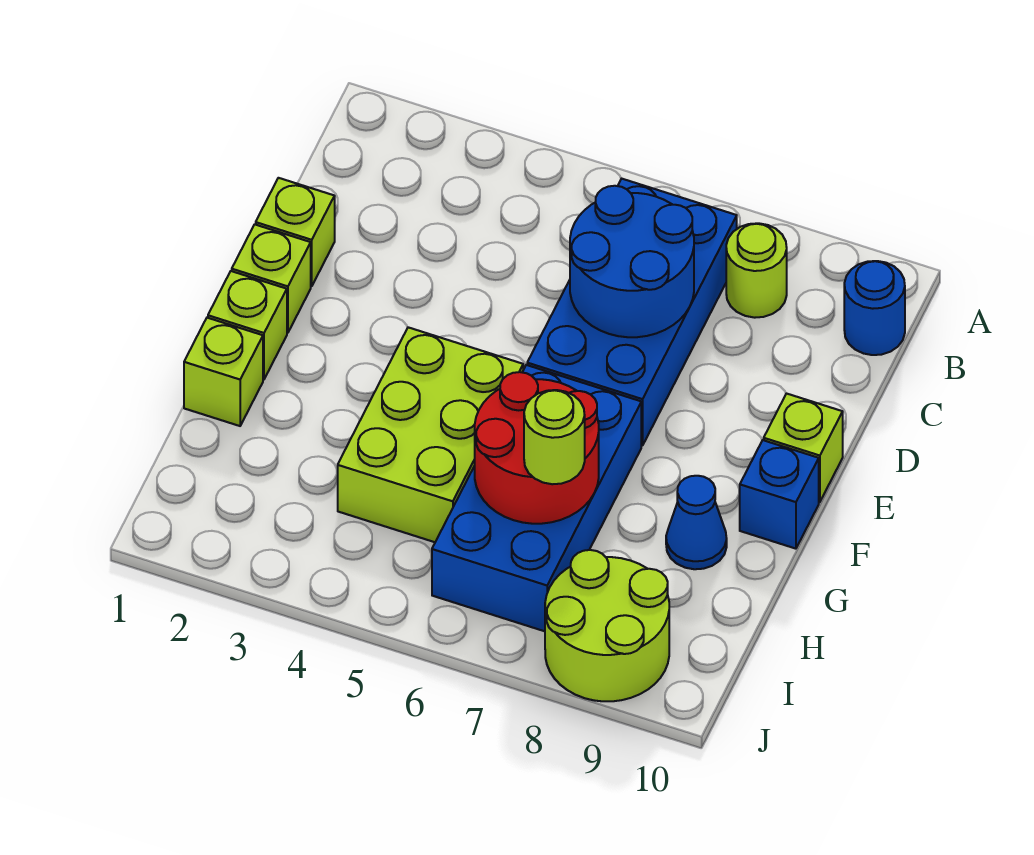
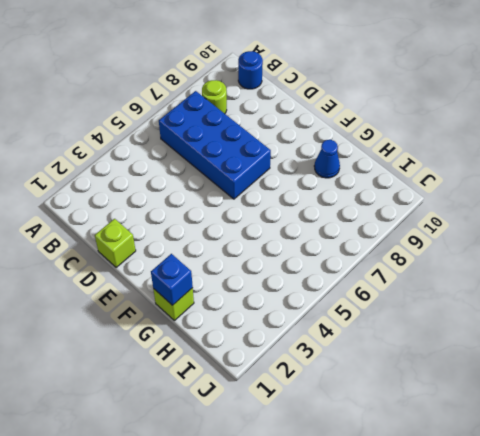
blue brick G1 level 2 -> blue brick F10 level 1
none -> lime brick E1 level 1
none -> lime brick E10 level 1
none -> lime brick F1 level 1

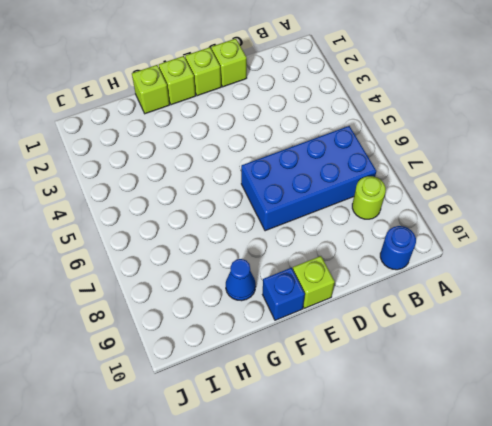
none -> lime brick F4:H5 level 1
none -> blue brick F6:I7 level 1
none -> lime round brick I8:J9 level 1

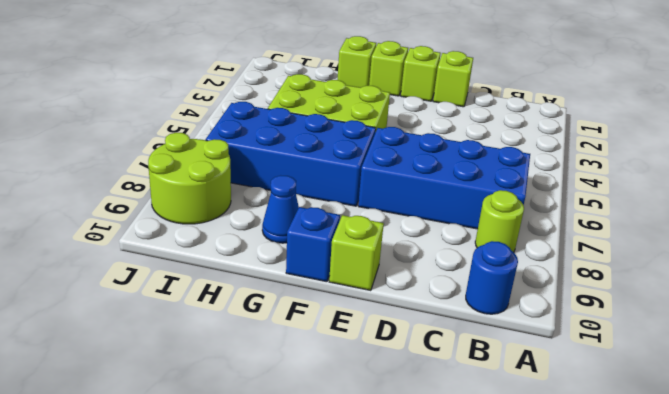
none -> blue round brick C6:D7 level 2
none -> red round brick G6:H7 level 2
none -> lime round brick H7 level 3

